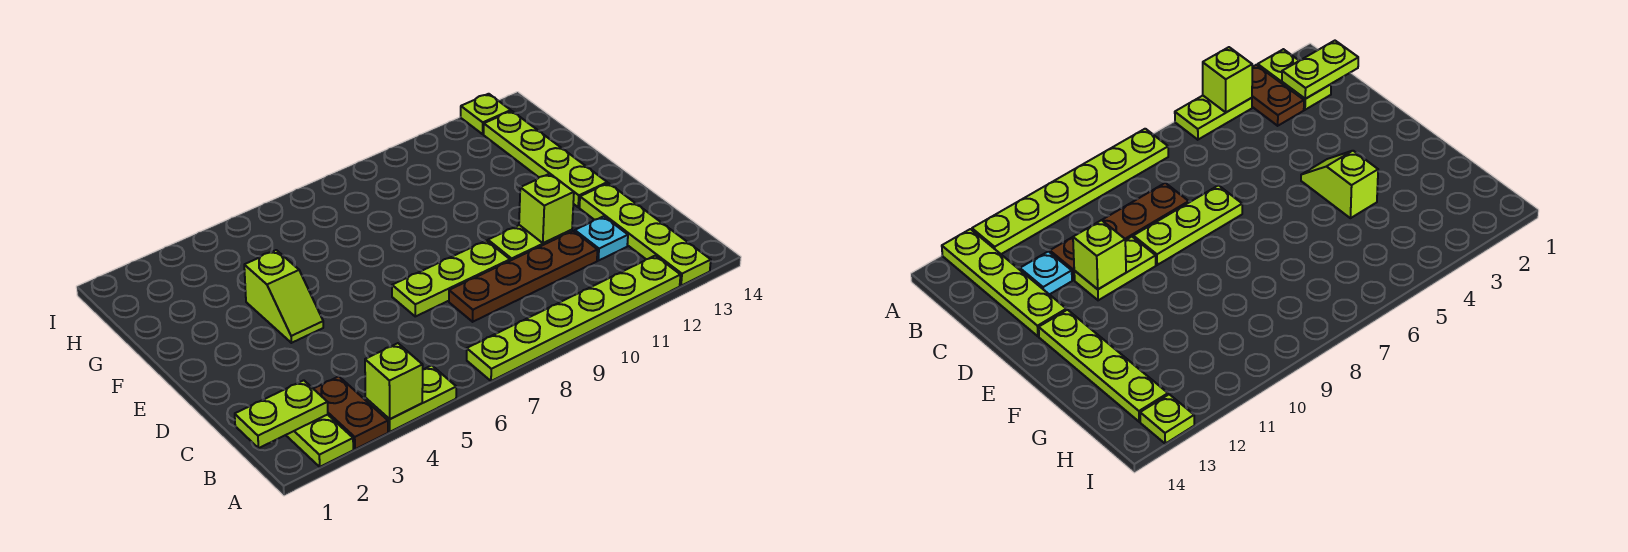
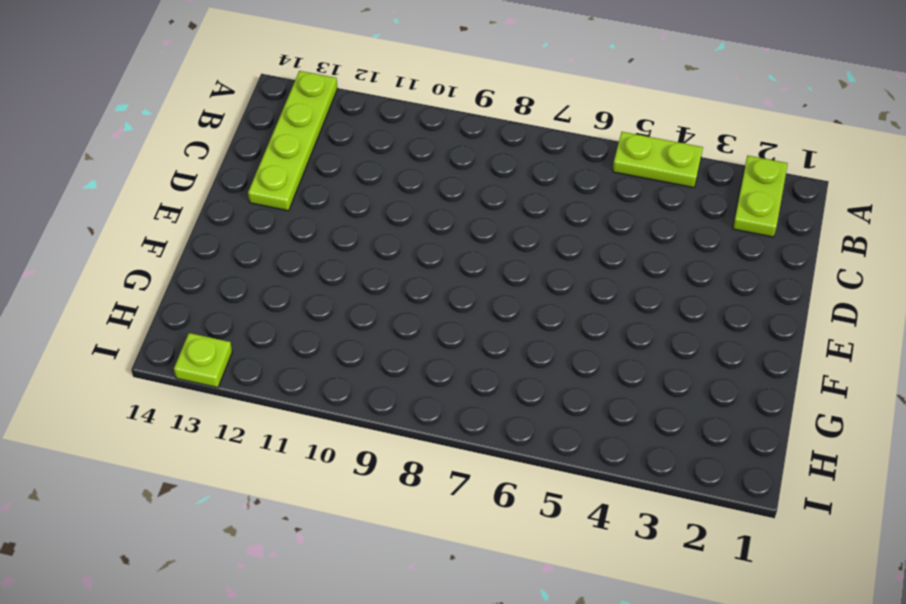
none -> brown plate A3:B3 level 1
none -> lime plate A7:A12 level 1
none -> brown plate C8:C11 level 1

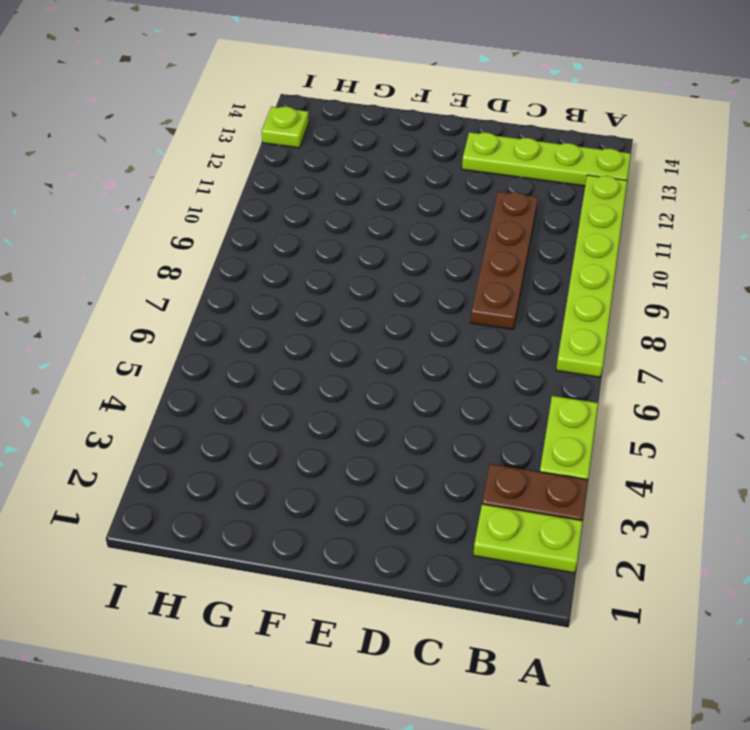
none -> cyan plate C12 level 1
none -> lime plate D7:D9 level 1
none -> lime plate D10:D11 level 1

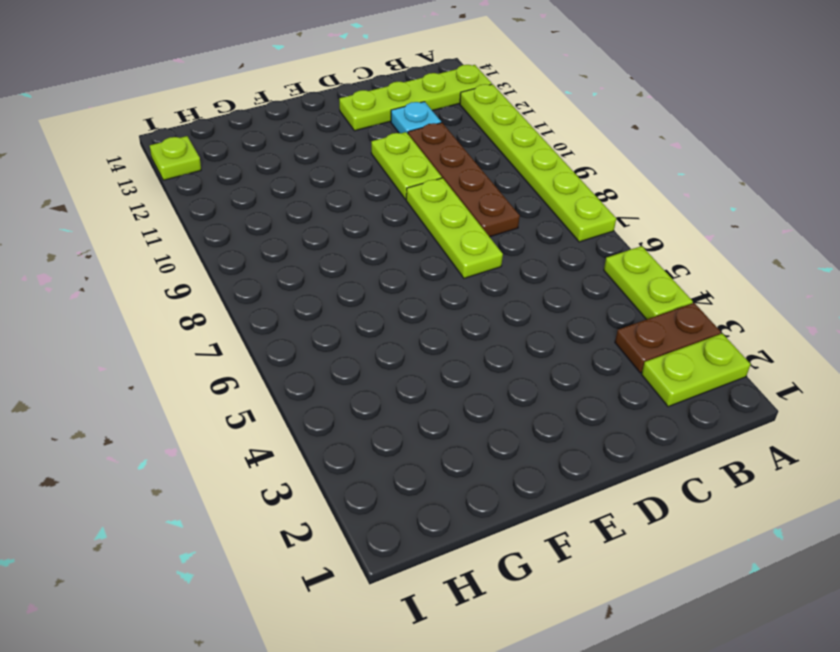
none -> lime slope E4:F4 level 1 top F
none -> lime plate E13:H13 level 1
none -> lime brick A4 level 2

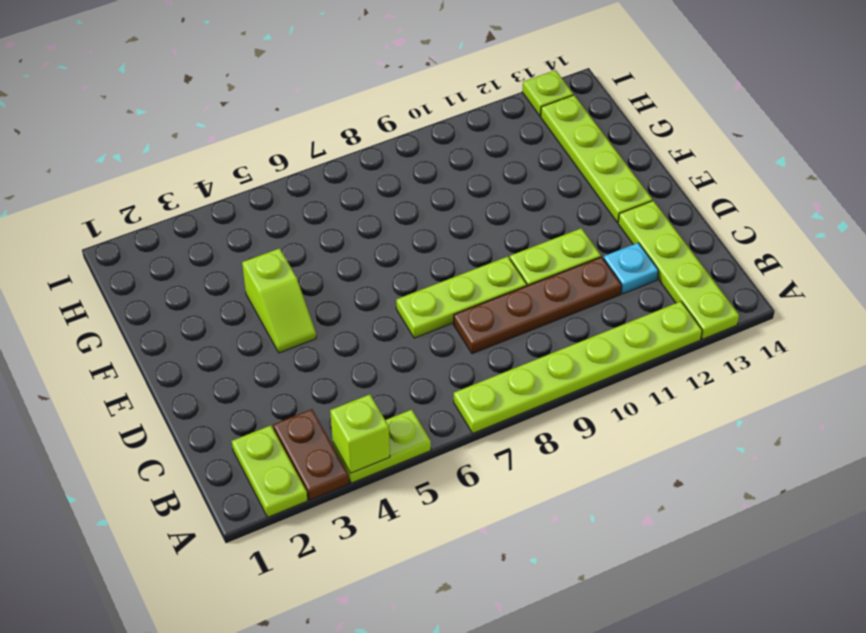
none -> lime plate B1:B2 level 2
none -> lime brick D11 level 2

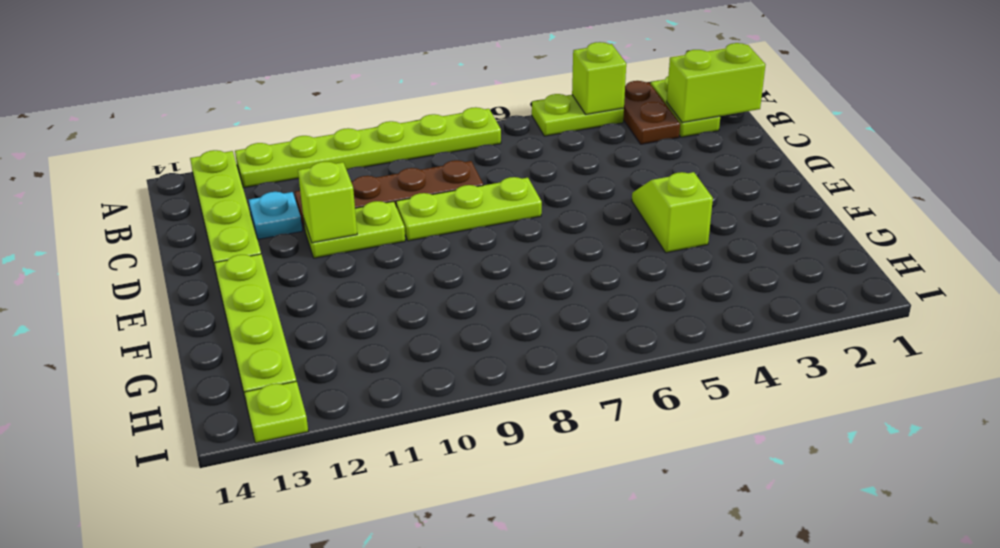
lime brick B1:B2 level 2 -> lime plate B1:B2 level 2

